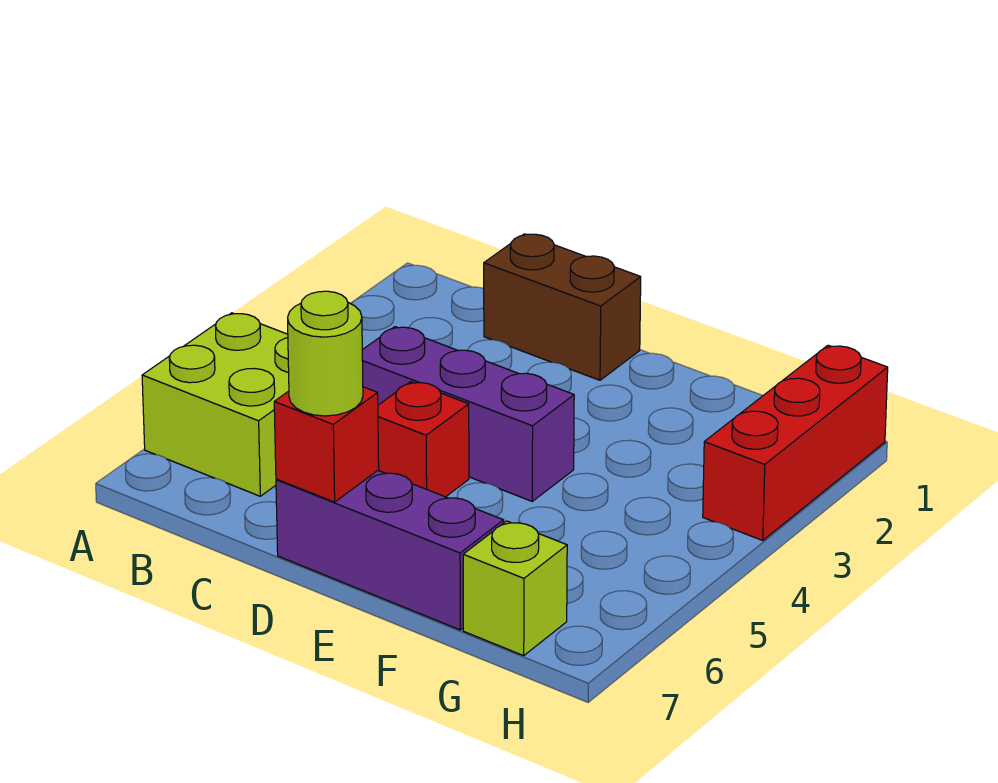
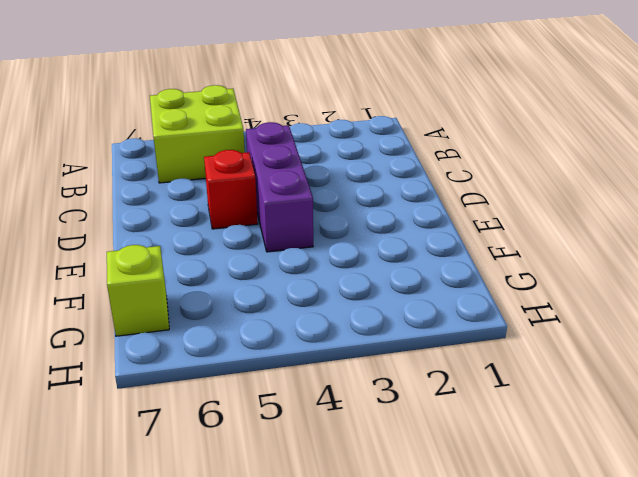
none -> brown brick C1:D1 level 1
none -> purple brick D7:F7 level 1

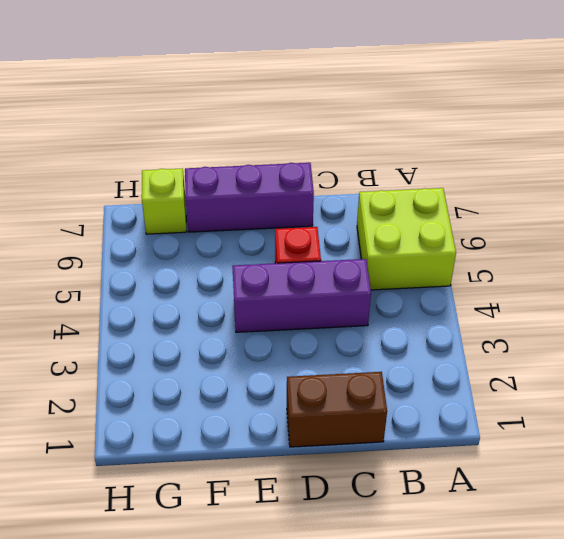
none -> red brick H1:H3 level 1
none -> red brick D7 level 2

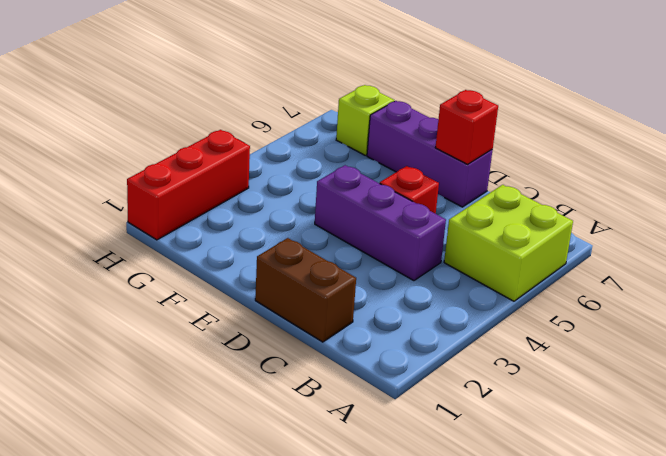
none -> lime round brick D7 level 3

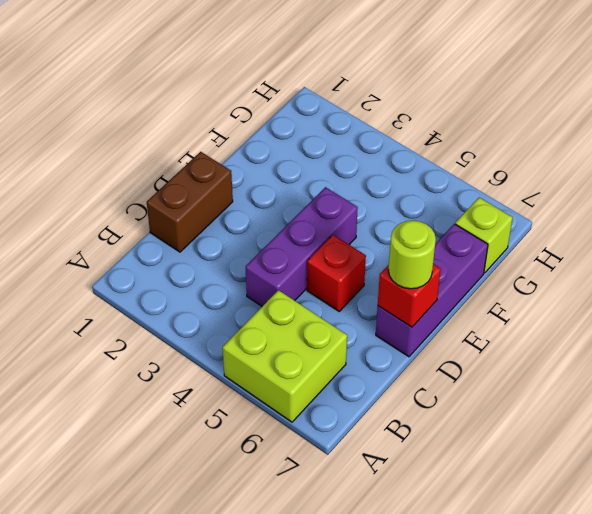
none -> red brick H1:H3 level 1

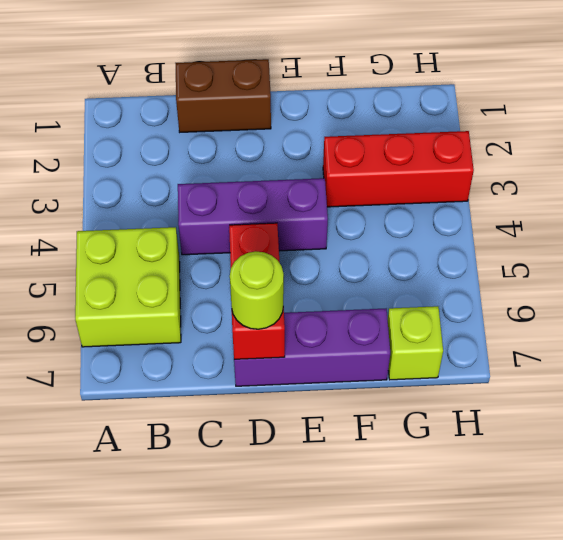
red brick F3:H3 level 1 -> red brick H1:H3 level 1

